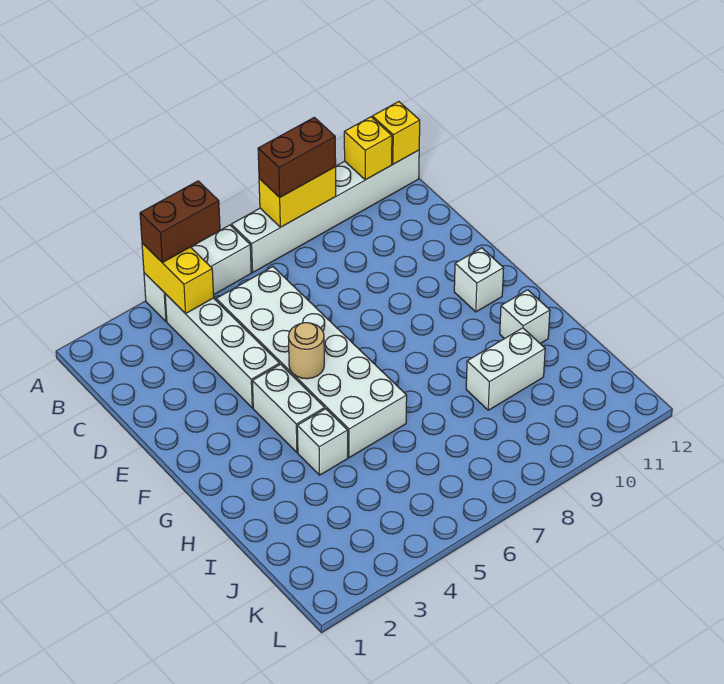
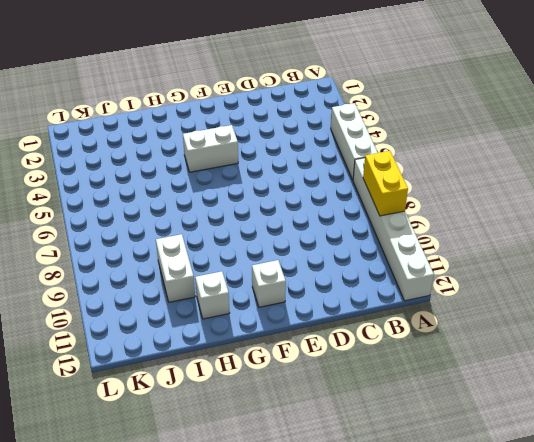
none -> white brick B4:E4 level 1
none -> white brick C5:H6 level 1
none -> white brick H4 level 1

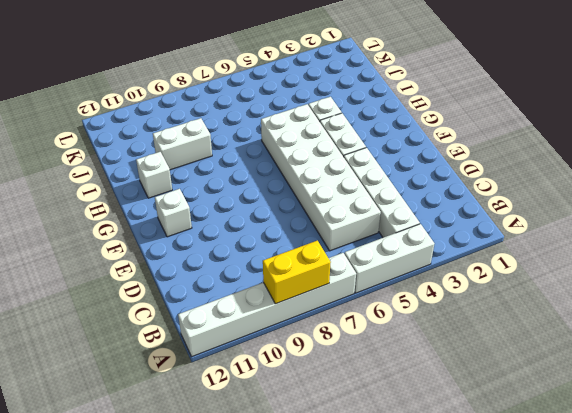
none -> yellow brick A4:B4 level 2
none -> yellow brick A11 level 2
none -> yellow brick A12 level 2

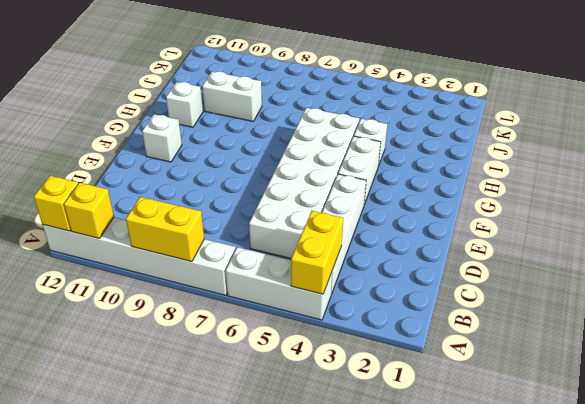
none -> tan round brick F5 level 2
none -> brown brick A4:A5 level 3
none -> brown brick A8:A9 level 3

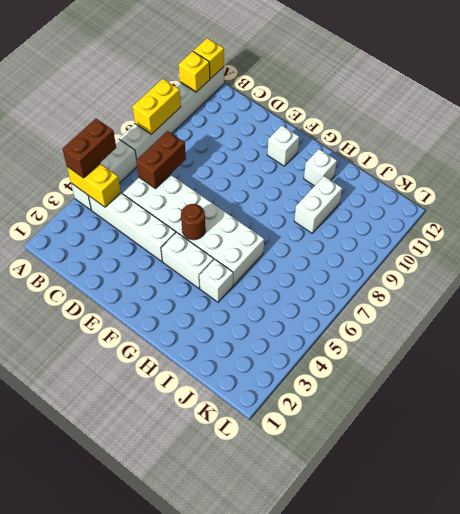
brown brick C6:C7 level 2 -> brown brick A8:A9 level 3
brown round brick F5 level 2 -> tan round brick F5 level 2

